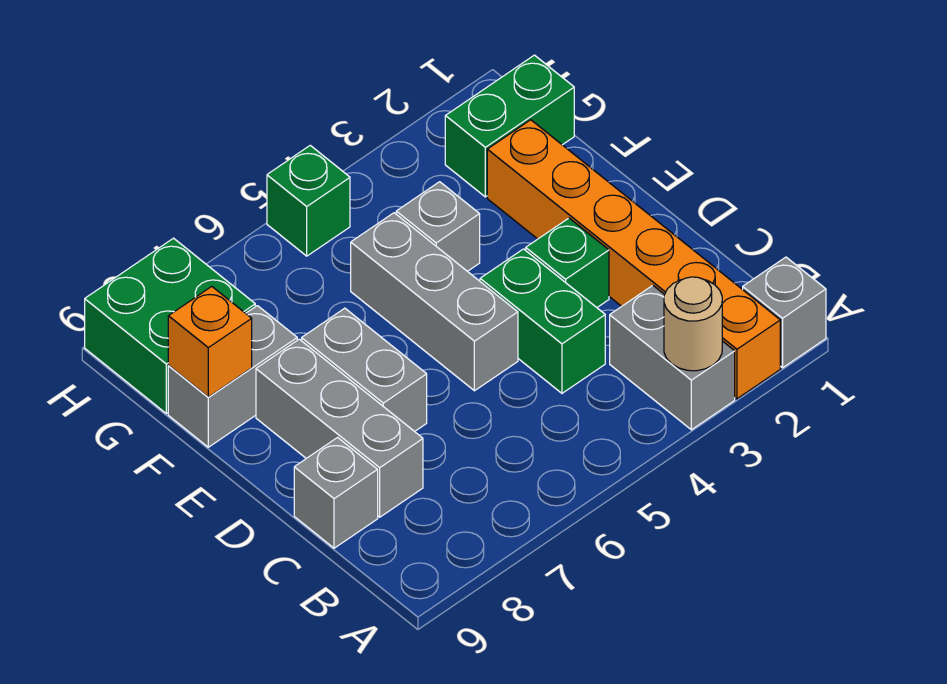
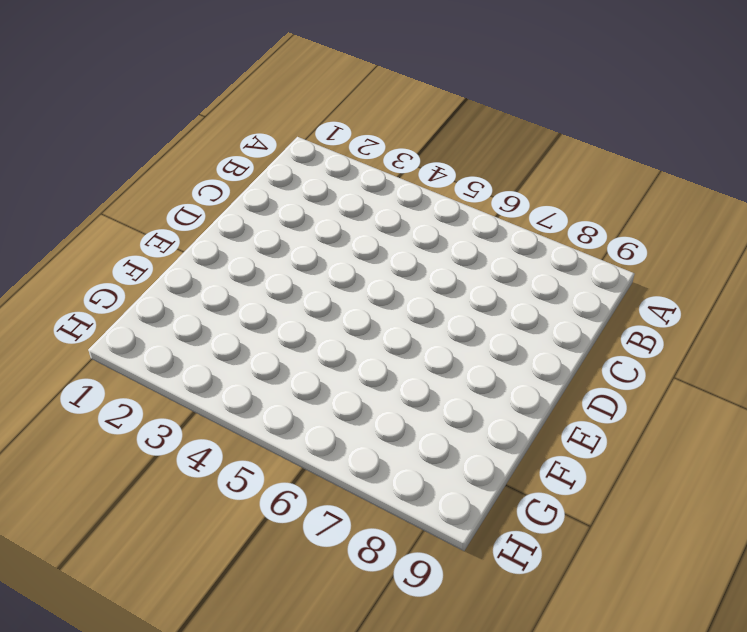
none -> grey brick A1 level 1
none -> orange brick A2:F2 level 1
none -> grey brick A3:B3 level 1

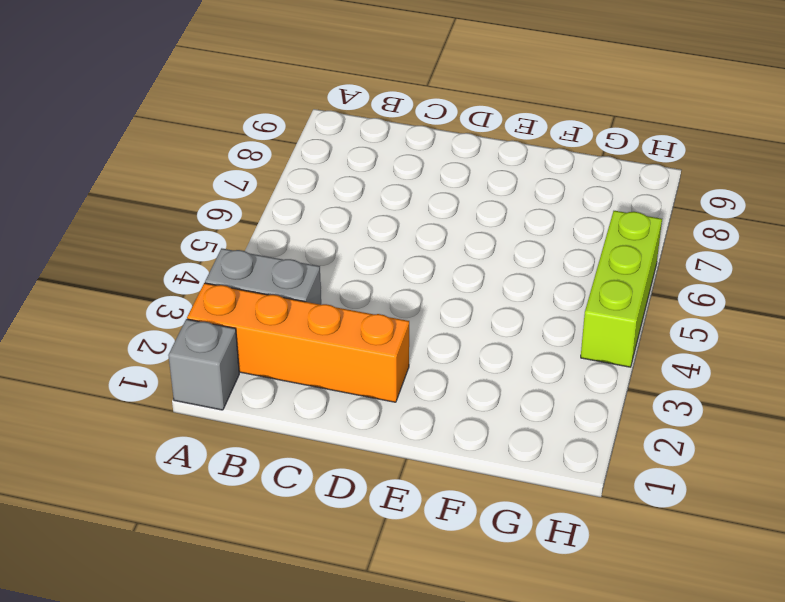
orange brick A2:D2 level 1 -> orange brick A2:F2 level 1
lime brick H4:H6 level 1 -> green brick H5 level 1
none -> green brick C4:D4 level 1
none -> grey brick C8:E8 level 1
none -> grey brick C9 level 1

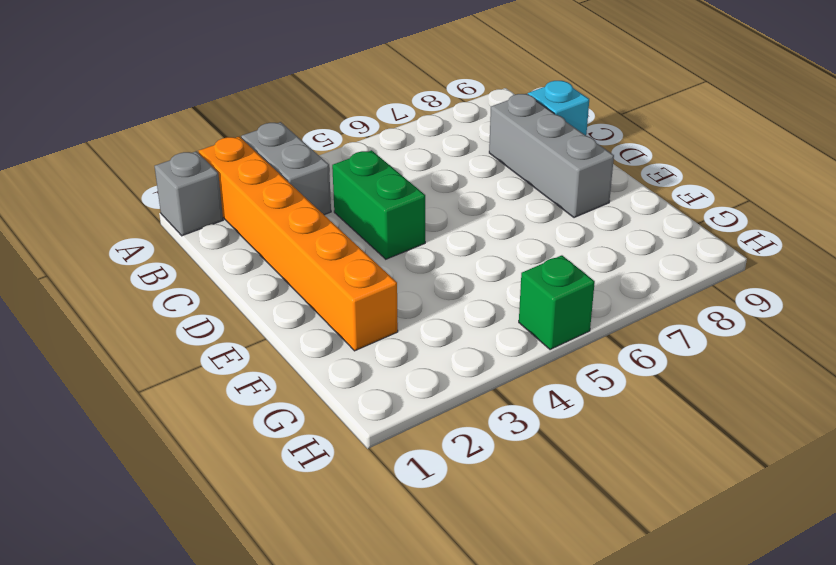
cyan brick C9 level 1 -> grey brick C9 level 1
none -> green brick D3 level 1
none -> grey brick D5:F5 level 1
none -> grey brick D7:E7 level 1

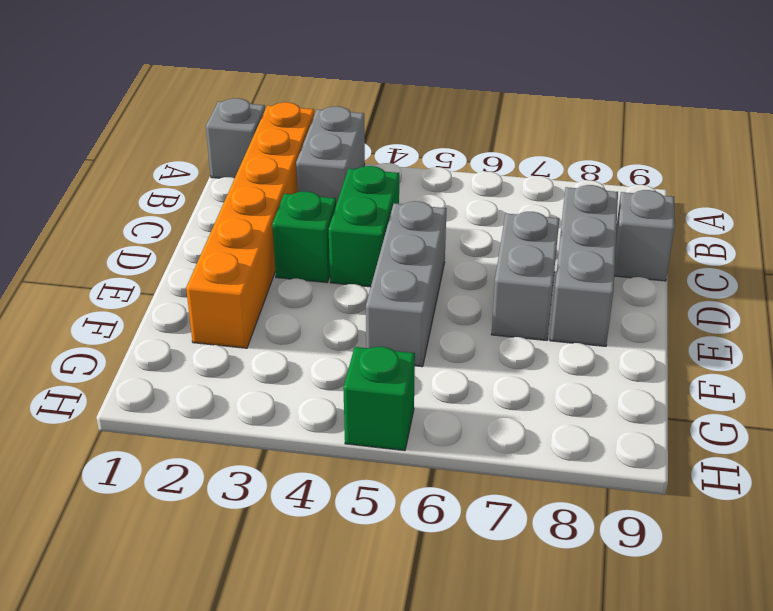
none -> grey brick F4 level 1
none -> grey brick F8:F9 level 1
none -> green brick G1:G2 level 1

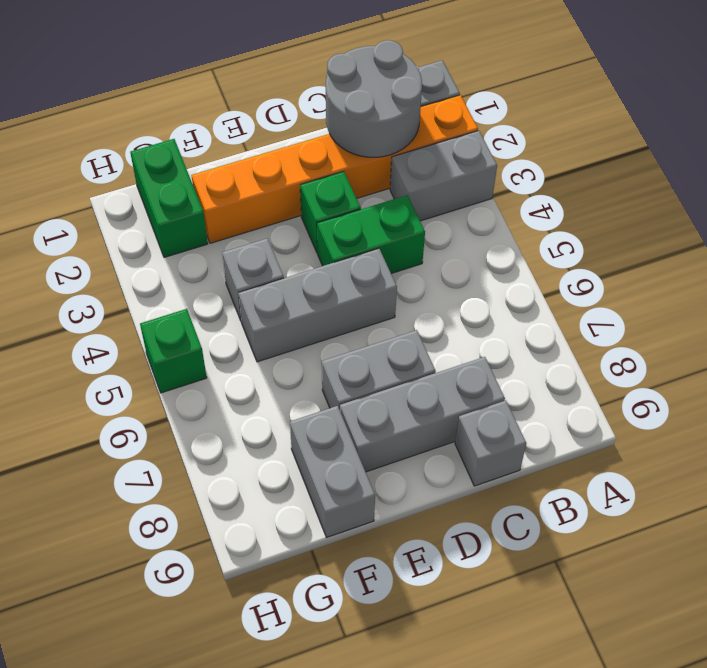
grey round brick B1:C2 level 2 -> none
none -> green brick G8:H9 level 1
none -> tan round brick A3 level 2
none -> orange brick F9 level 2

